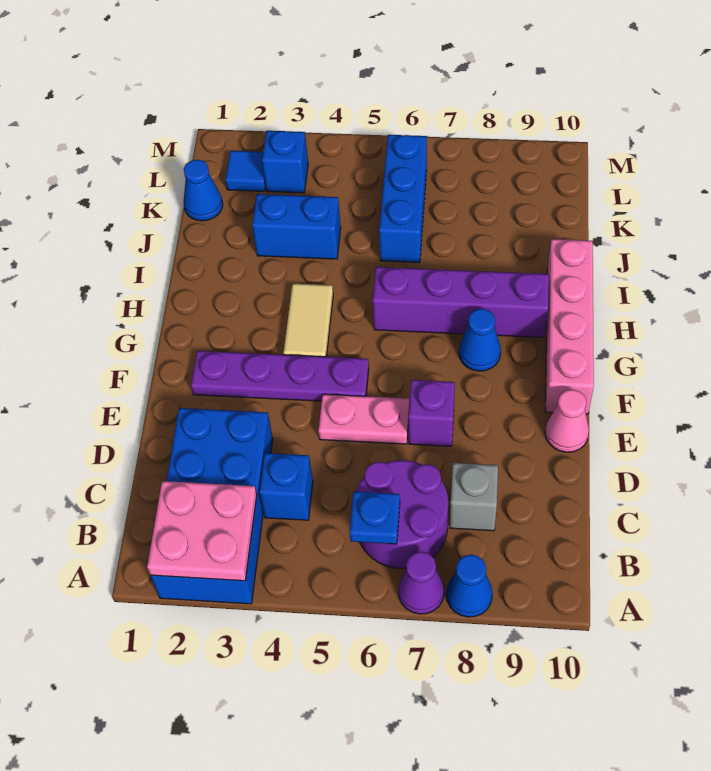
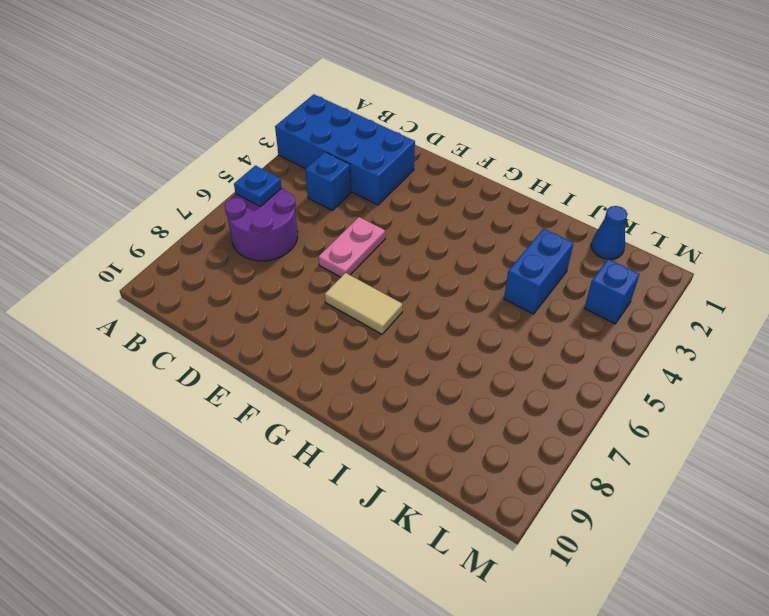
tan tile F7:G7 level 1 -> tan tile G4:H4 level 1
none -> purple cone A7 level 1
none -> blue cone A8 level 1
none -> grey brick C8 level 1

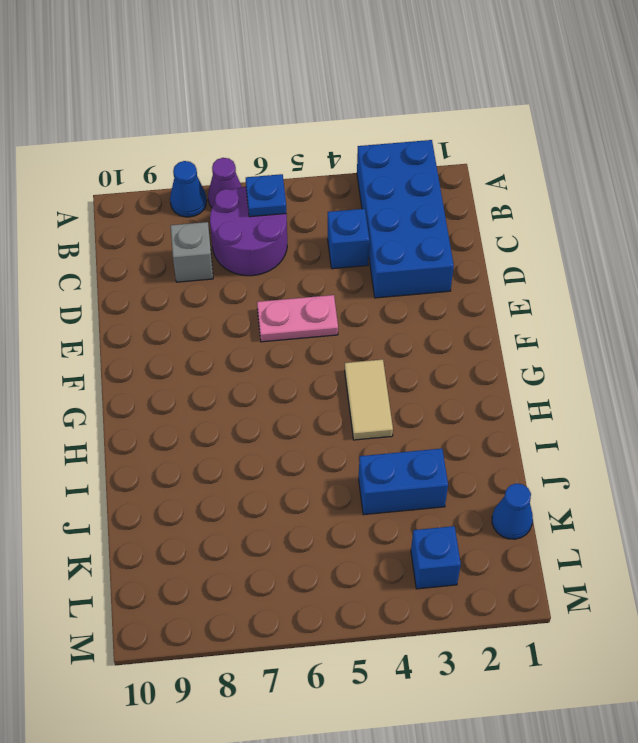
none -> purple brick E7 level 1
none -> pink cone E10 level 1
none -> purple plate F2:F5 level 1

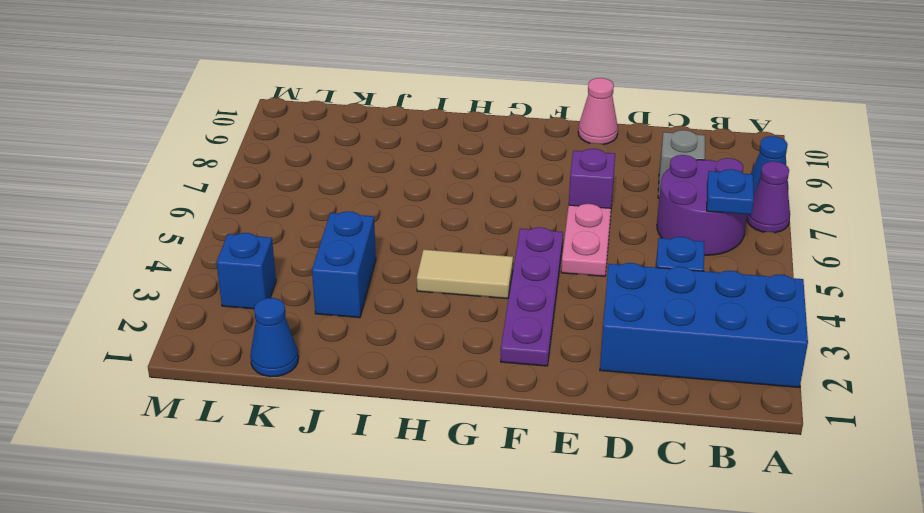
none -> pink brick F10:I10 level 1
none -> blue cone G8 level 1
none -> purple brick H6:H9 level 1

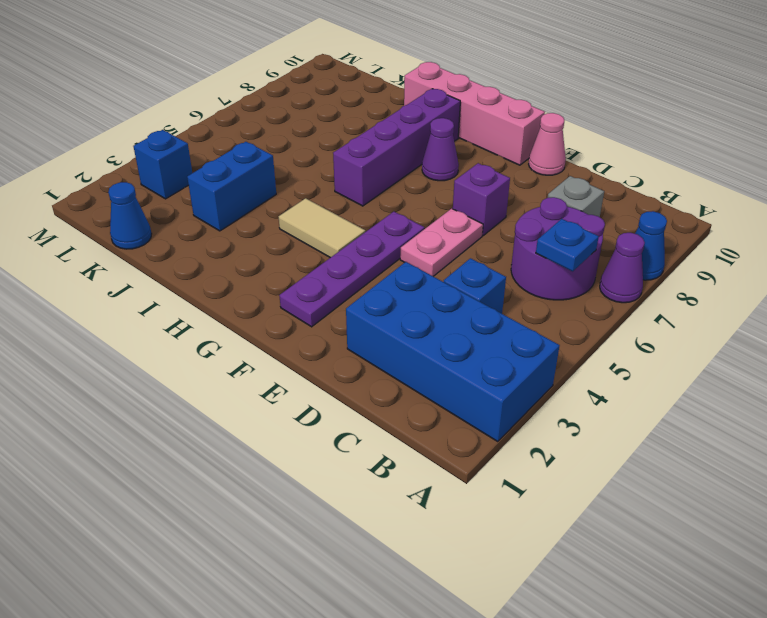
purple cone G8 level 1 -> blue cone G8 level 1
none -> blue brick J6:L6 level 1
none -> blue tile L2 level 1
none -> pink plate A2:B3 level 2

